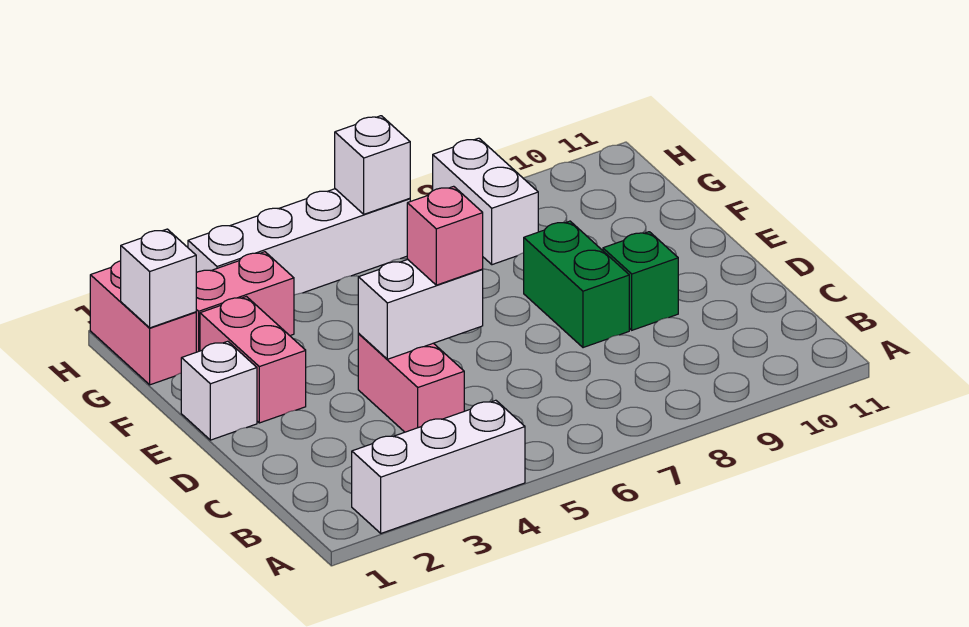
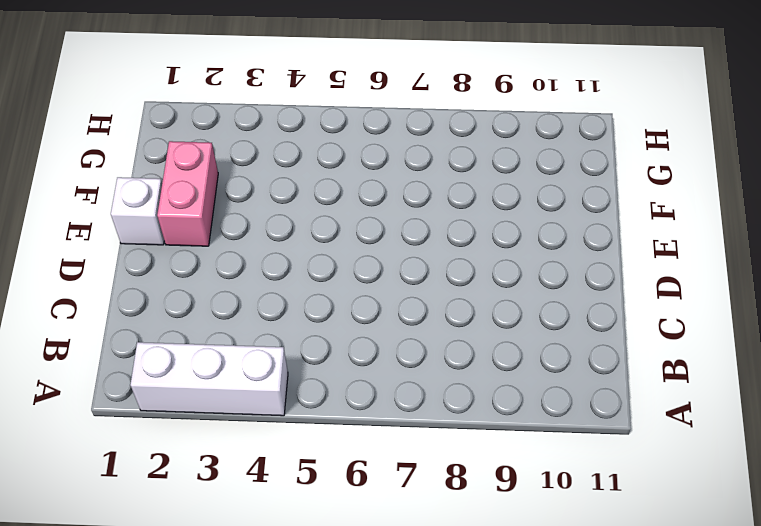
none -> pink brick C4:D4 level 1
none -> green brick D8:E8 level 1
none -> green brick D9 level 1

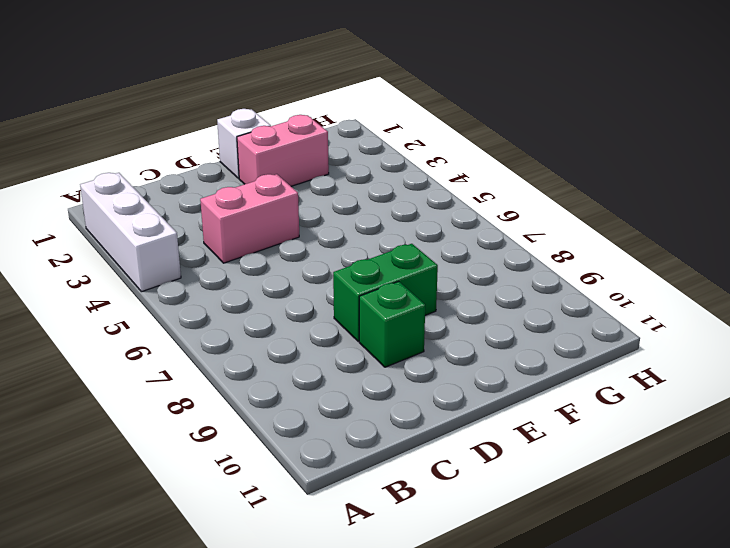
none -> pink brick G1:H1 level 1
none -> pink brick G2:G3 level 1
none -> white brick G8:H8 level 1

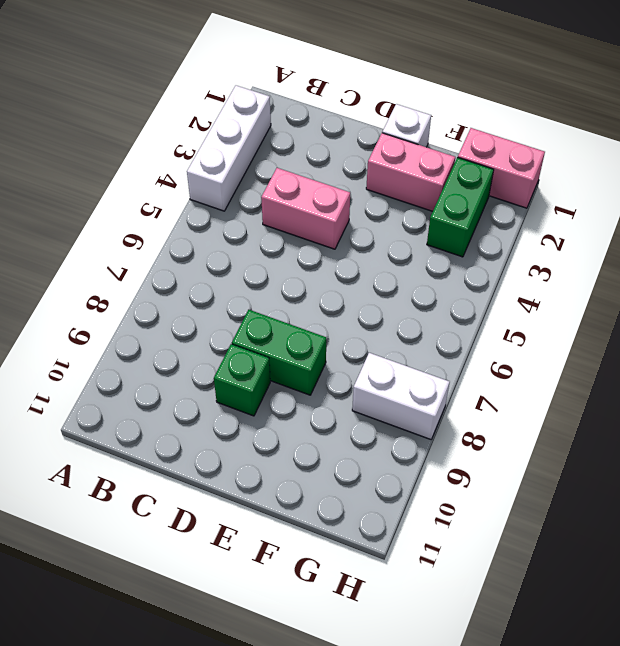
green brick G2:G3 level 1 -> pink brick G2:G3 level 1
none -> white brick H3:H6 level 1
none -> white brick D4:D5 level 2
none -> white brick G1 level 2

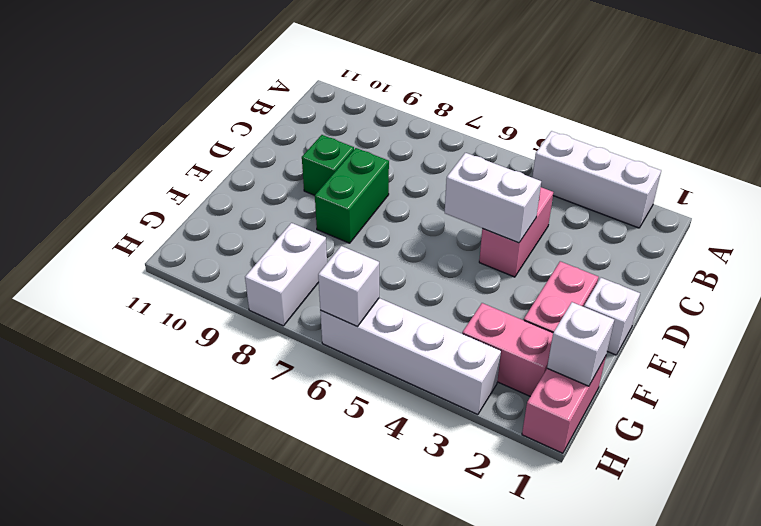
none -> pink brick D5 level 3

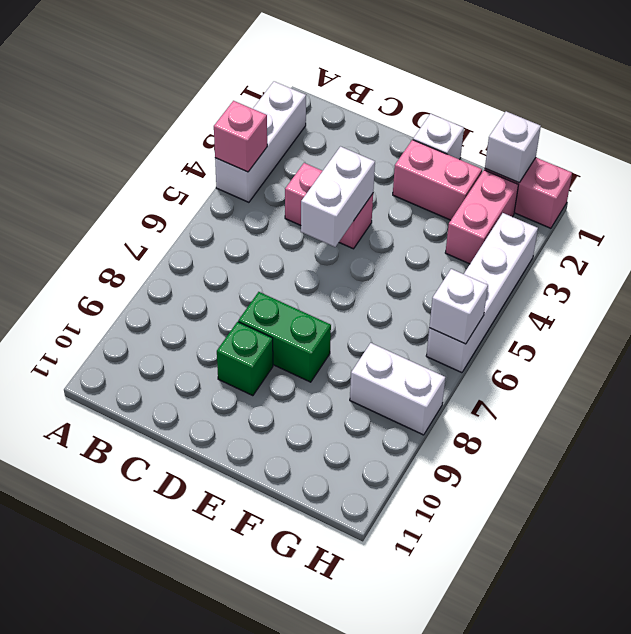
pink brick A4 level 2 -> pink brick D5 level 3

